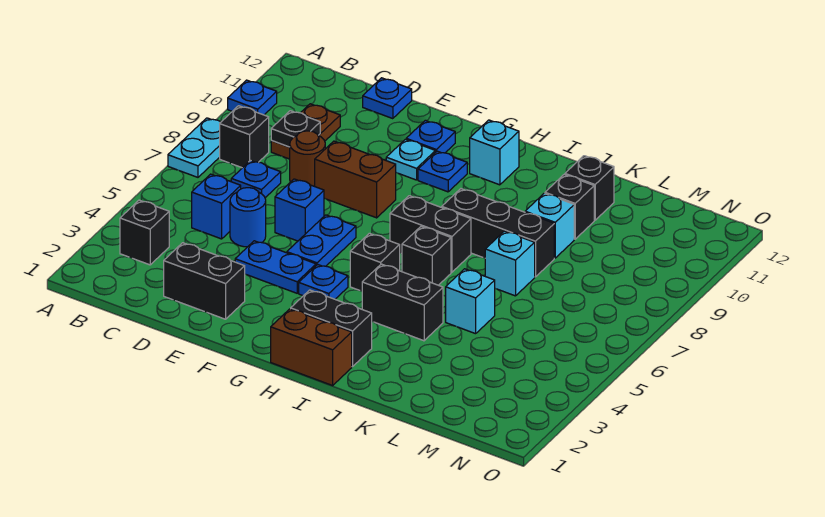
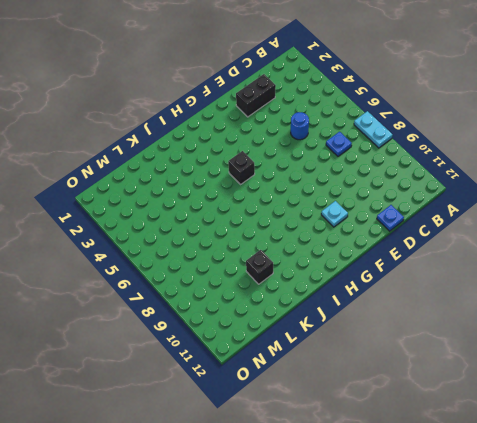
none -> blue plate A10 level 1
none -> black brick B3 level 1
none -> black brick B8 level 1
none -> blue brick C5 level 1

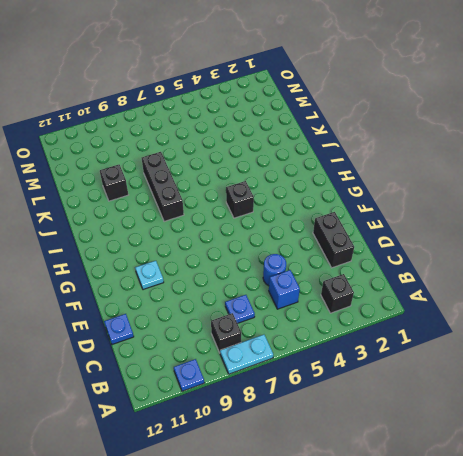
none -> brown plate C9:C10 level 1
none -> brown round brick D8 level 1
none -> blue plate E4:F4 level 1
none -> blue brick E6 level 1

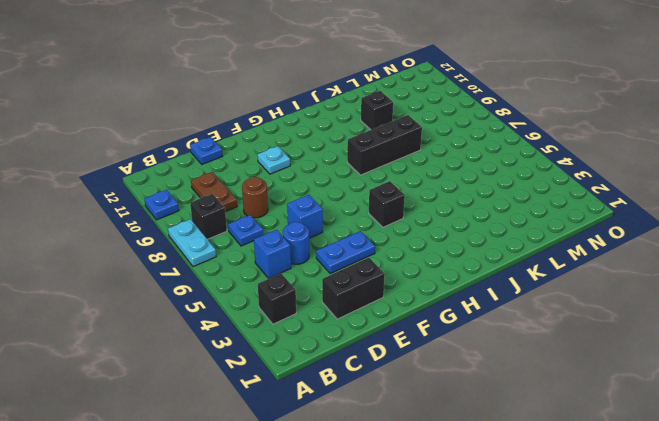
none -> brown brick E8:F8 level 1
none -> blue plate F5:F6 level 1
none -> blue plate F11 level 1
none -> blue plate G4 level 1

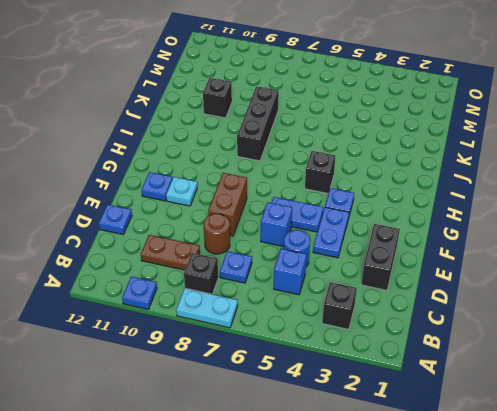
none -> blue plate G10 level 1
none -> brown brick H1:I1 level 1
none -> black brick H2:I2 level 1
none -> black brick H7:I7 level 1

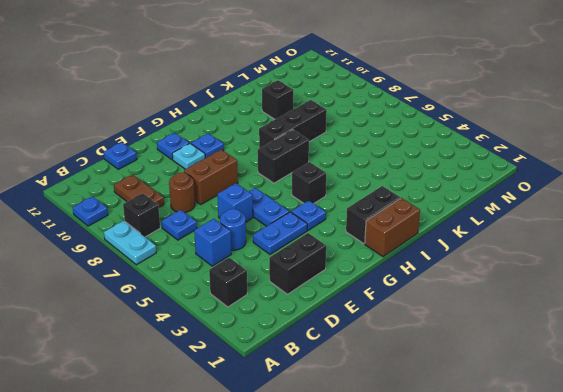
none -> cyan brick H11 level 1
none -> black brick I4:J4 level 1
none -> black brick I6 level 1
none -> cyan brick K5 level 1

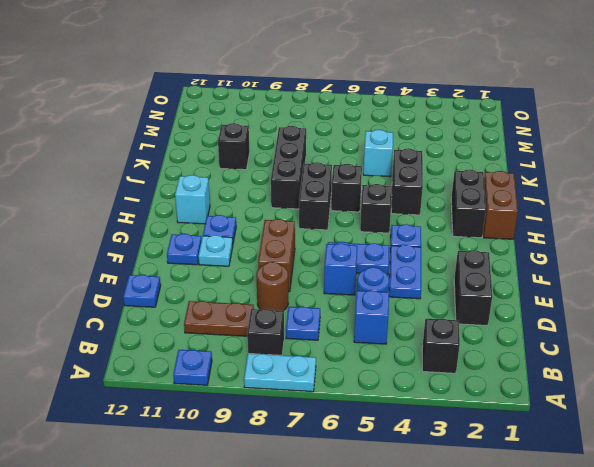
none -> cyan brick K7 level 1
none -> cyan brick K9 level 1
none -> black brick K11 level 1
none -> black plate C9 level 2

